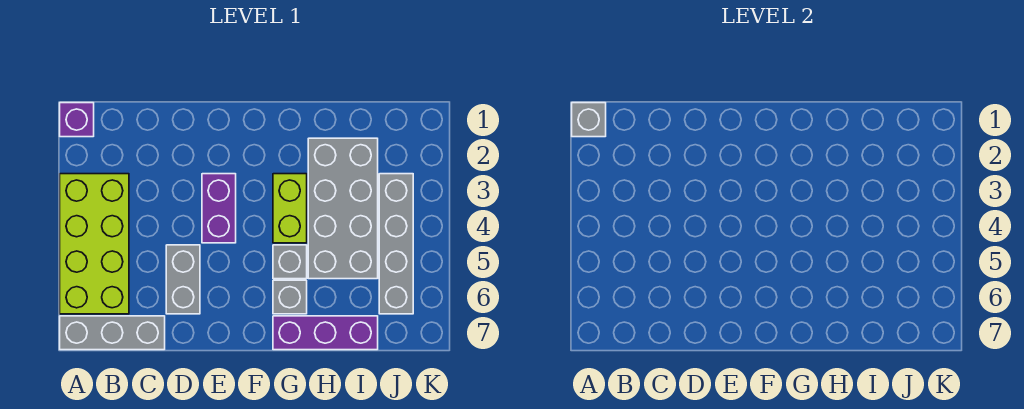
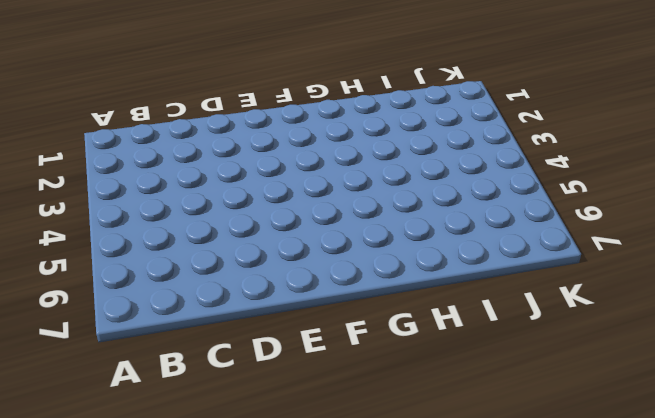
none -> purple brick A1 level 1
none -> lime brick A3:B6 level 1
none -> grey brick A7:C7 level 1

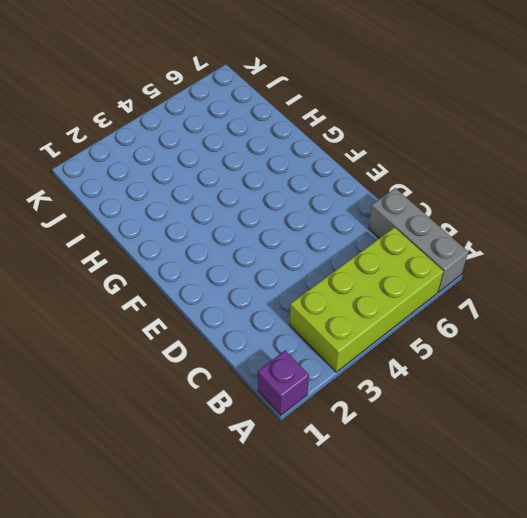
none -> grey brick D5:D6 level 1
none -> purple brick E3:E4 level 1
none -> lime brick G3:G4 level 1

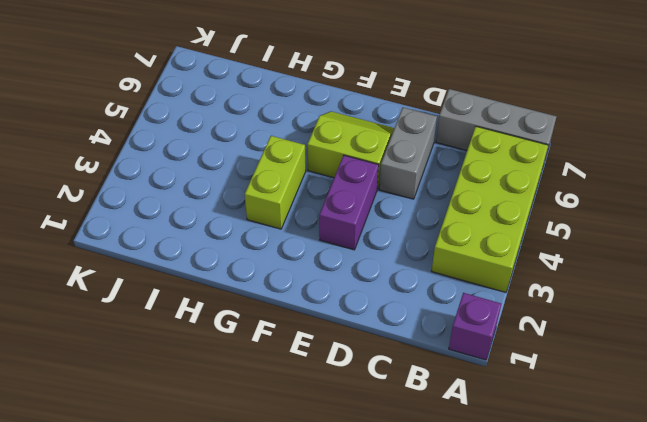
lime slope E5:F6 level 1 top 5 -> none
none -> grey brick G5 level 1
none -> grey brick G6 level 1
none -> purple brick G7:I7 level 1

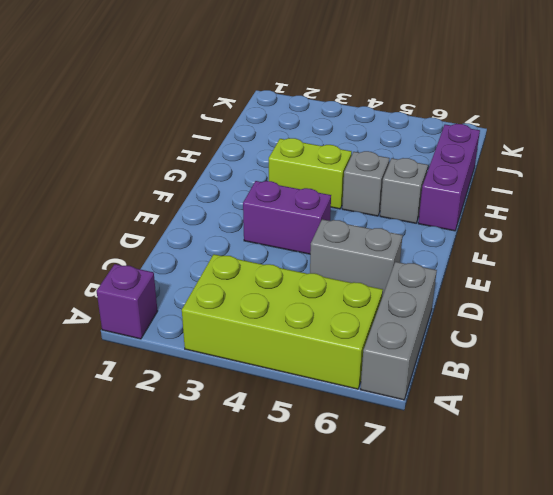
none -> grey brick H2:I5 level 1
none -> grey brick J3:J6 level 1
none -> grey brick A1 level 2

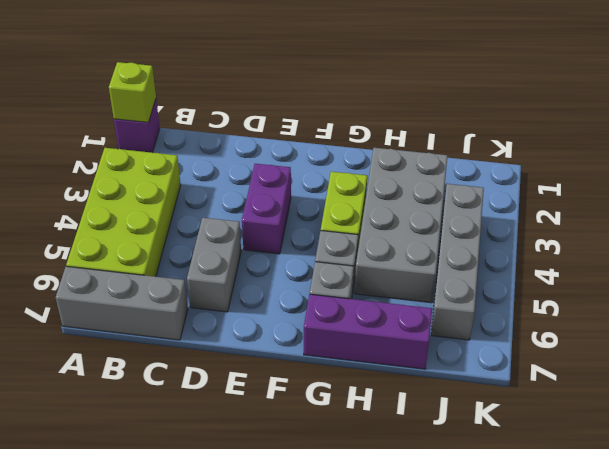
lime brick A1 level 2 -> grey brick A1 level 2

